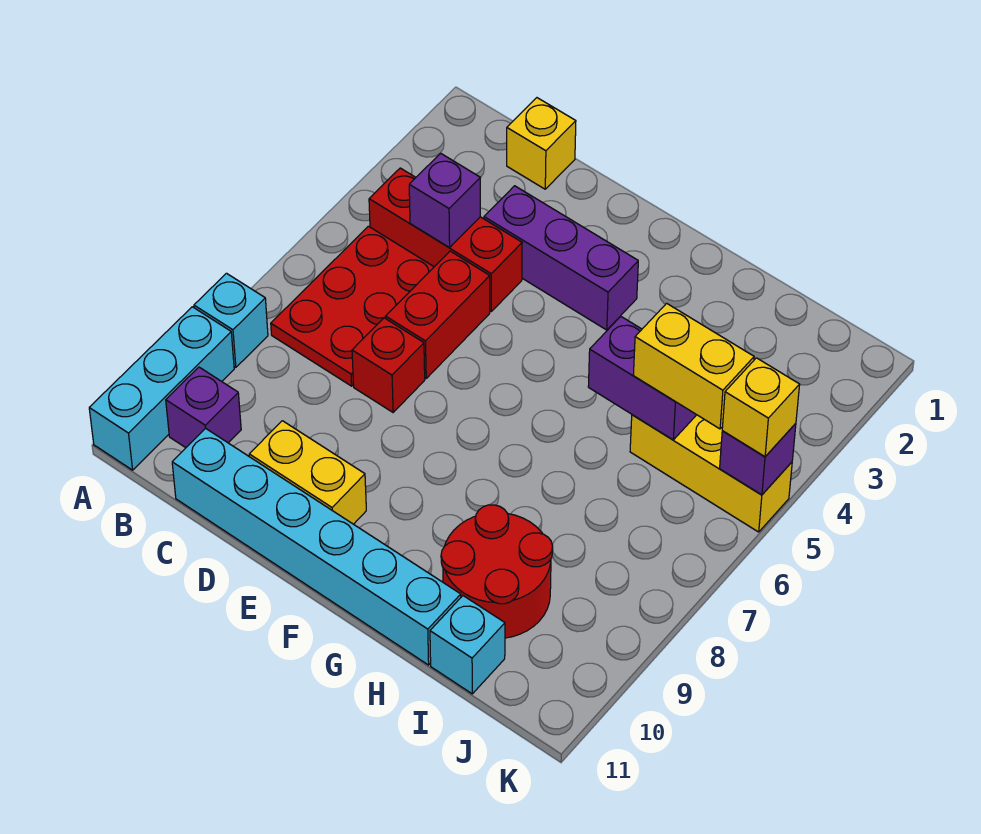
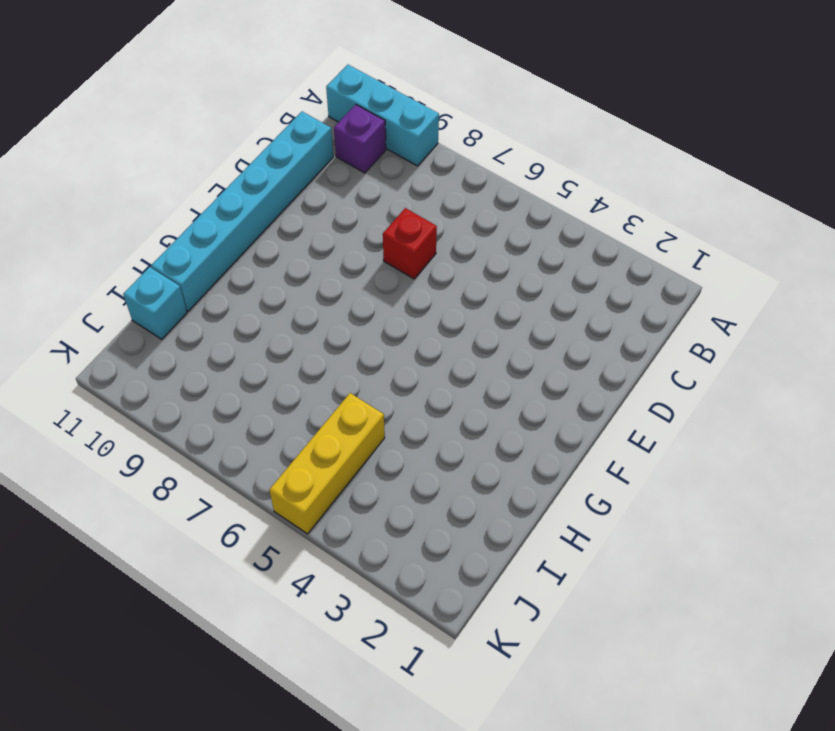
none -> cyan brick A8 level 1
none -> red brick B4:D4 level 1
none -> red plate B5:C7 level 1

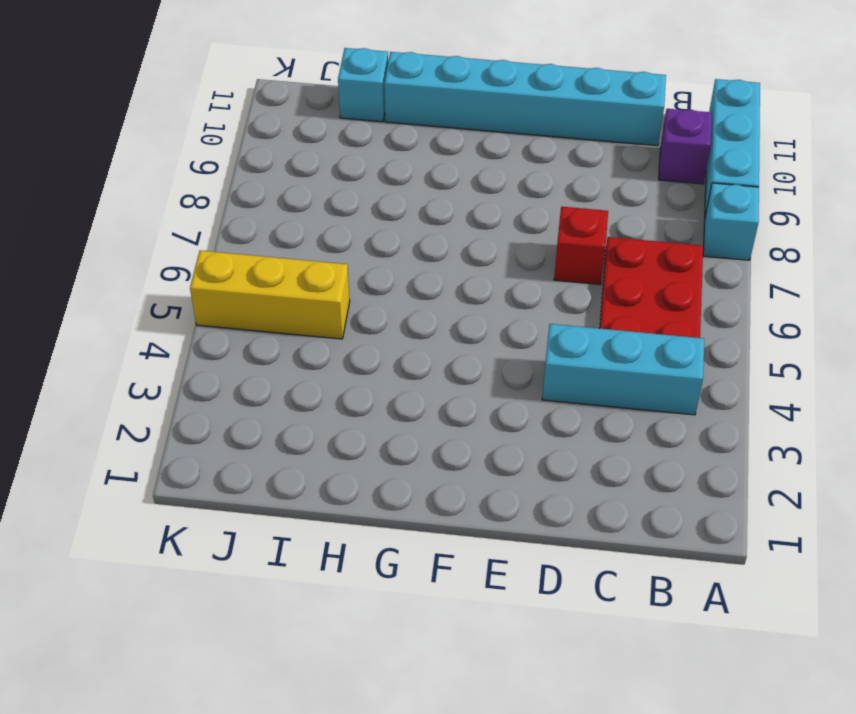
cyan brick B4:D4 level 1 -> red brick B4:D4 level 1
none -> yellow brick C1 level 1
none -> purple brick D3:F3 level 1
none -> red brick D5:D6 level 1

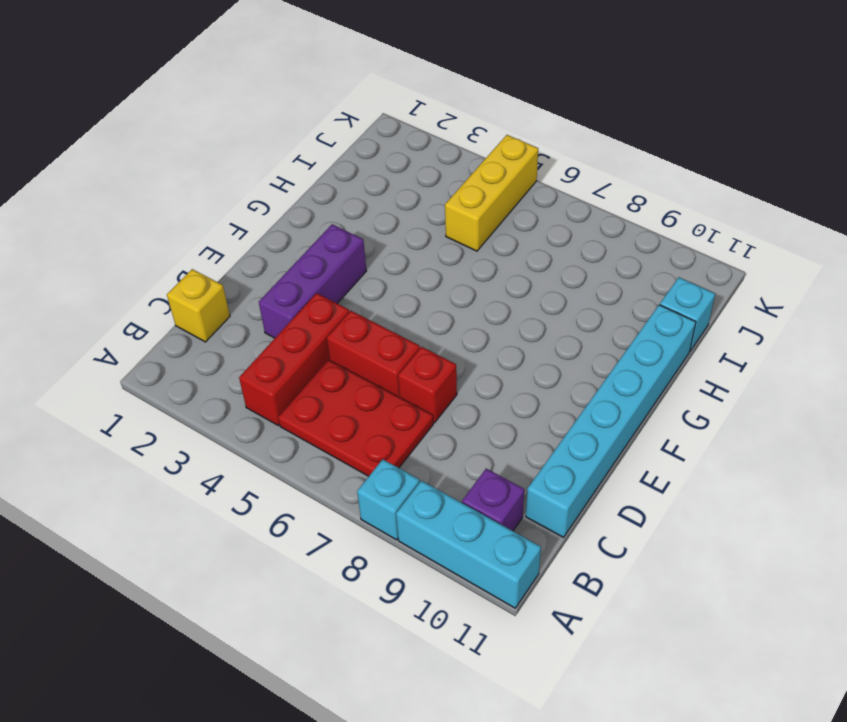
none -> yellow brick D10:E10 level 1
none -> red round brick H9:I10 level 1
none -> purple brick C4 level 2

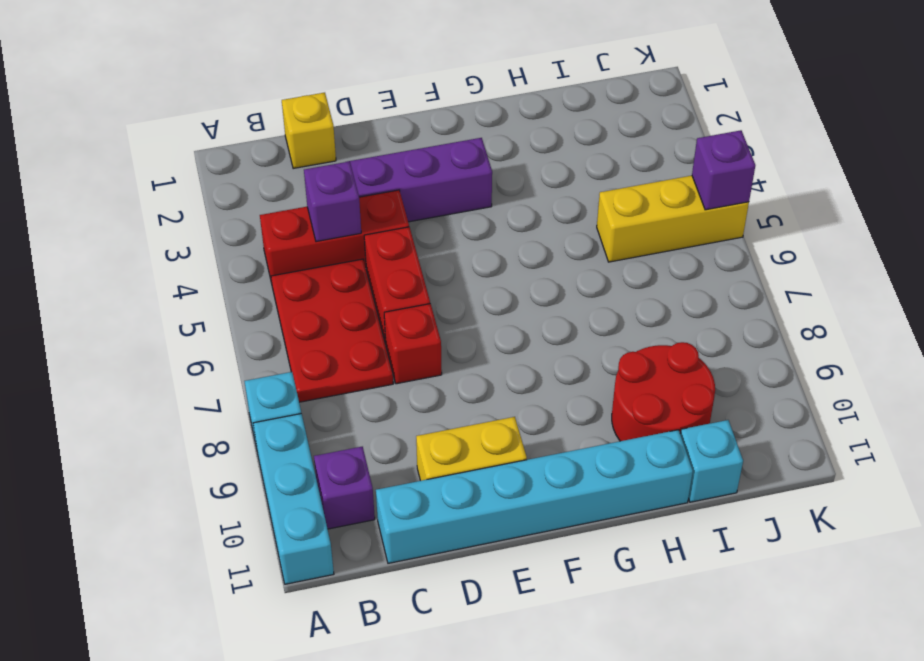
none -> purple brick H5:I5 level 2
none -> yellow brick I5:J5 level 3
none -> yellow brick K5 level 3

